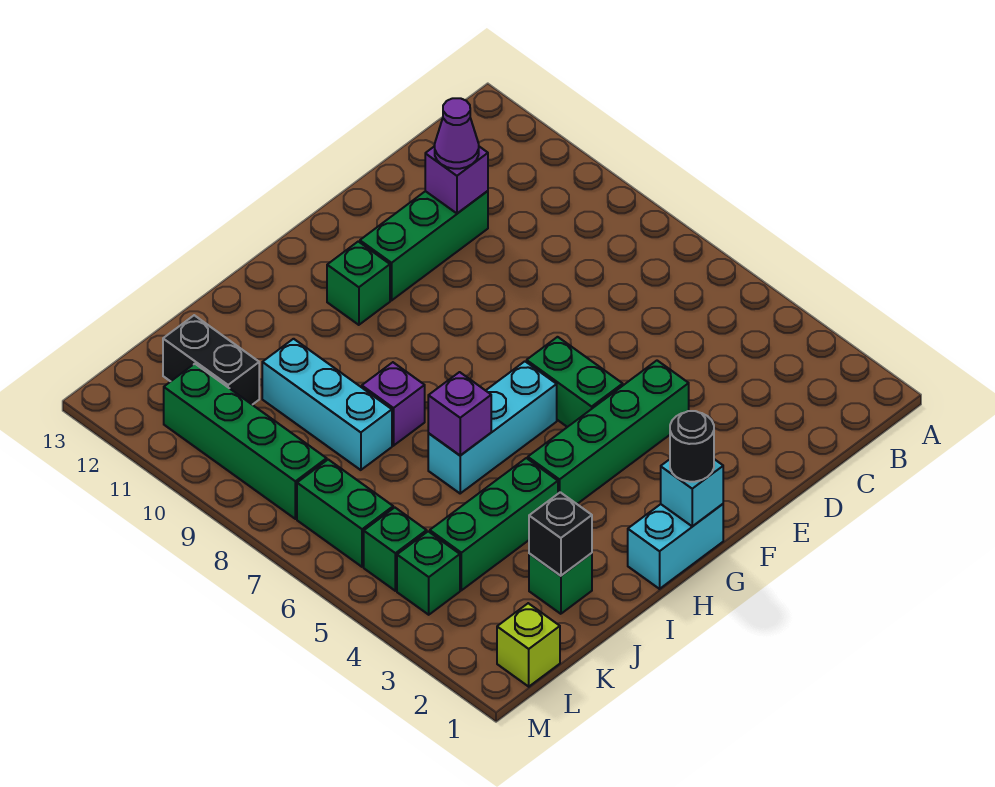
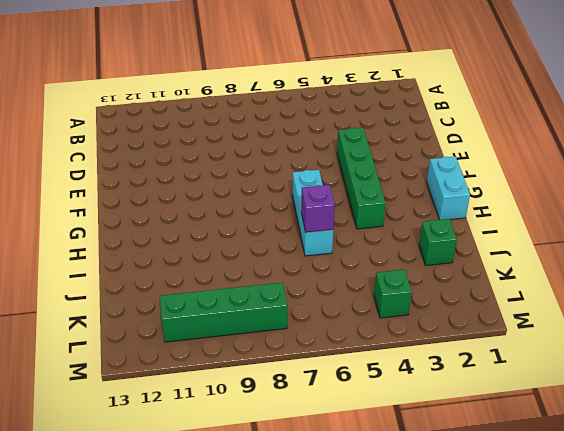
none -> green brick D11:F11 level 1
none -> green brick F5:F6 level 1
none -> green brick G11 level 1

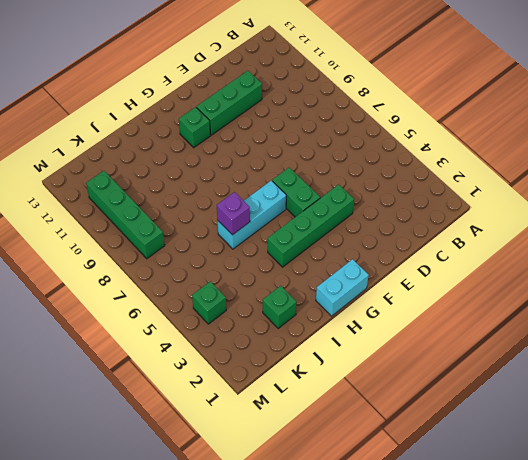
none -> green brick I4:K4 level 1
none -> purple brick I8 level 1
none -> cyan brick J8:J10 level 1

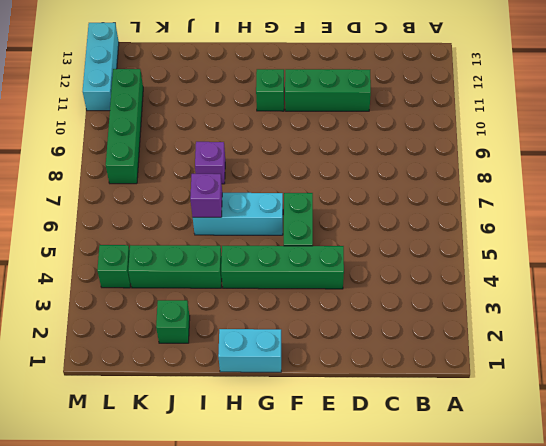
cyan brick M11:M13 level 1 -> cyan brick J8:J10 level 1
none -> black brick K11:K12 level 1
none -> lime brick L1 level 1
none -> green brick L5 level 1

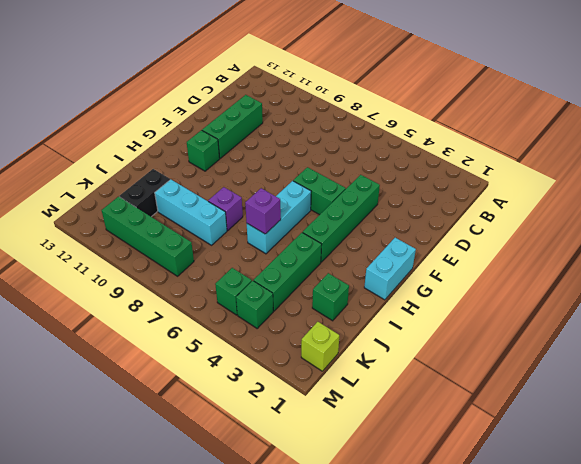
black brick J11:K11 level 1 -> black brick K11:K12 level 1
none -> green brick L6:L7 level 1
none -> purple brick D11 level 2
none -> cyan brick G1 level 2

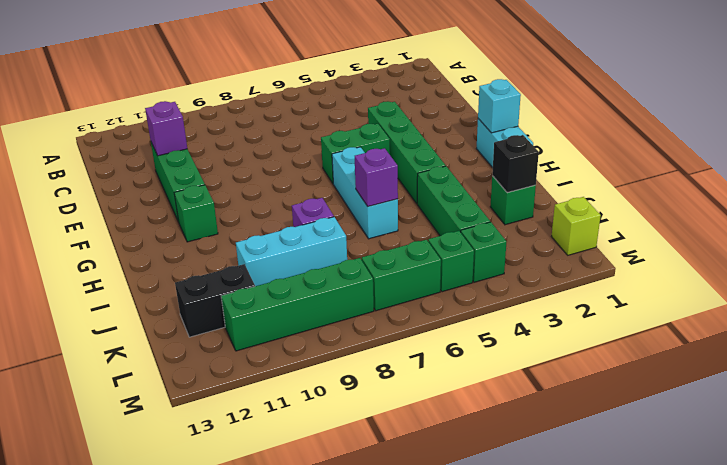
none -> purple cone D11 level 3
none -> black round brick G1 level 3

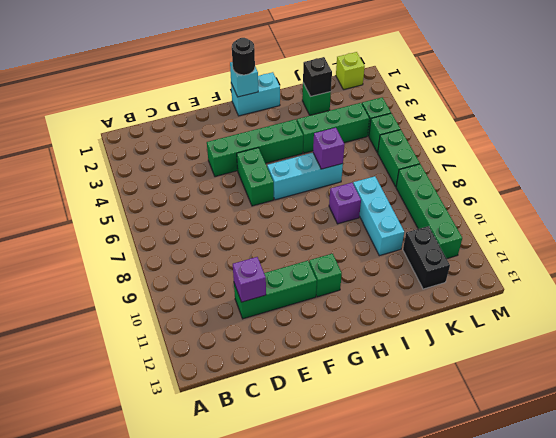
none -> purple cone D11 level 3

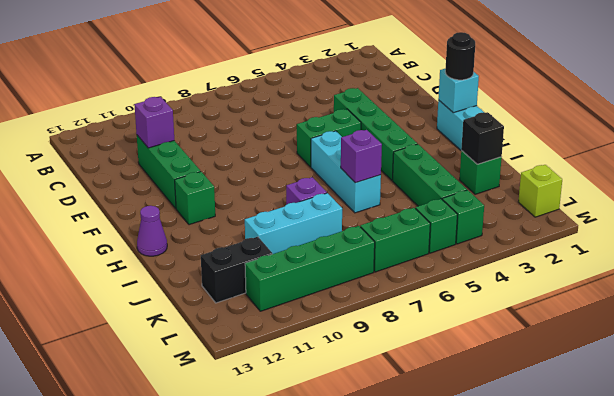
purple cone H13 level 1 -> purple cone D11 level 3

